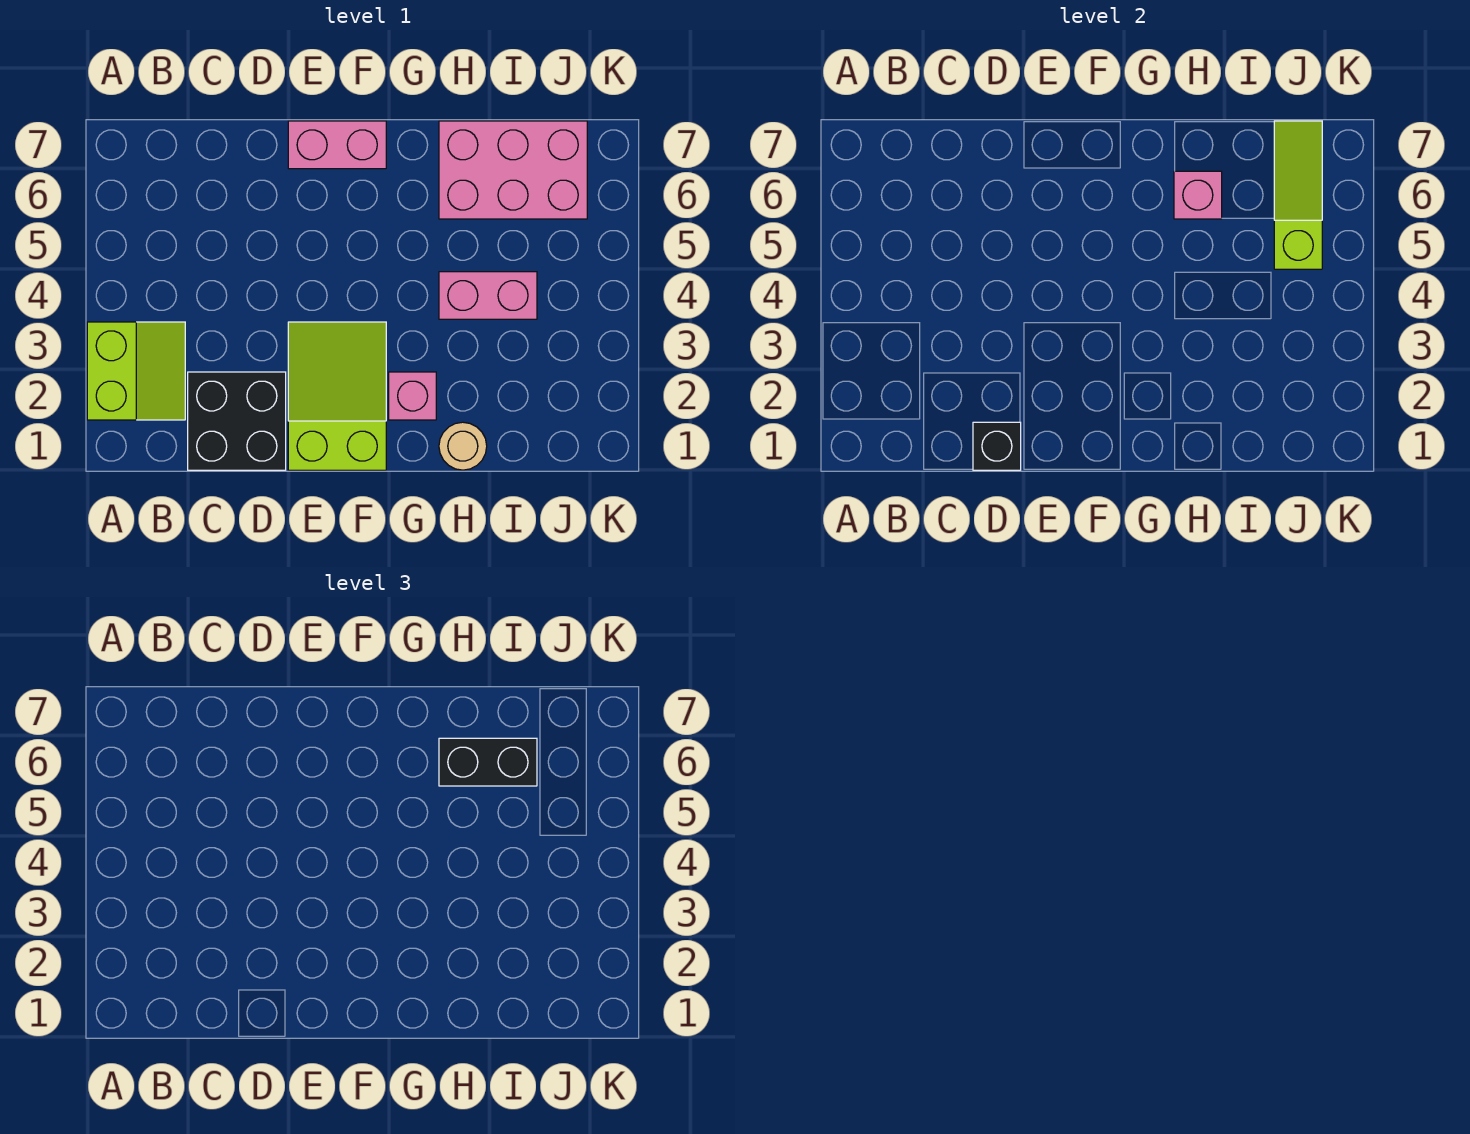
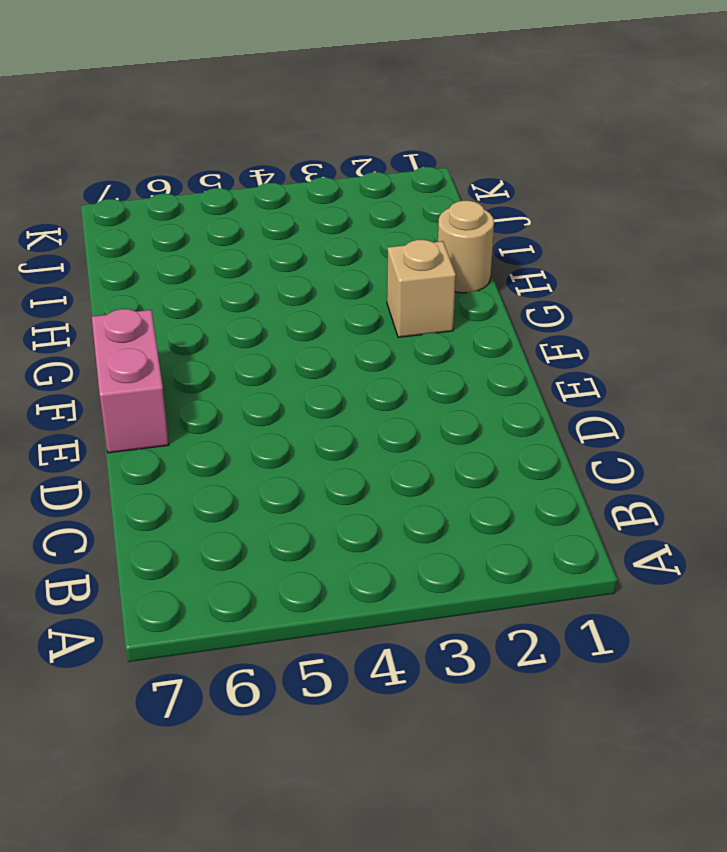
tan brick G2 level 1 -> pink brick G2 level 1
none -> lime slope A2:B3 level 1 top A
none -> black brick C1:D2 level 1
none -> lime slope E1:F3 level 1 top 1

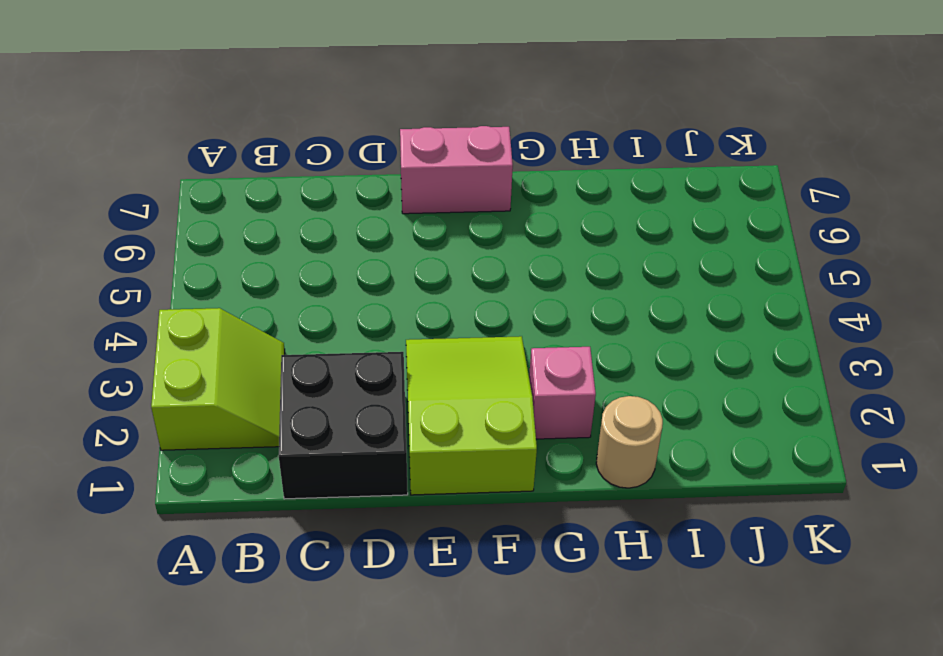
none -> pink brick H4:I4 level 1
none -> pink brick H6:J7 level 1
none -> black brick D1 level 2

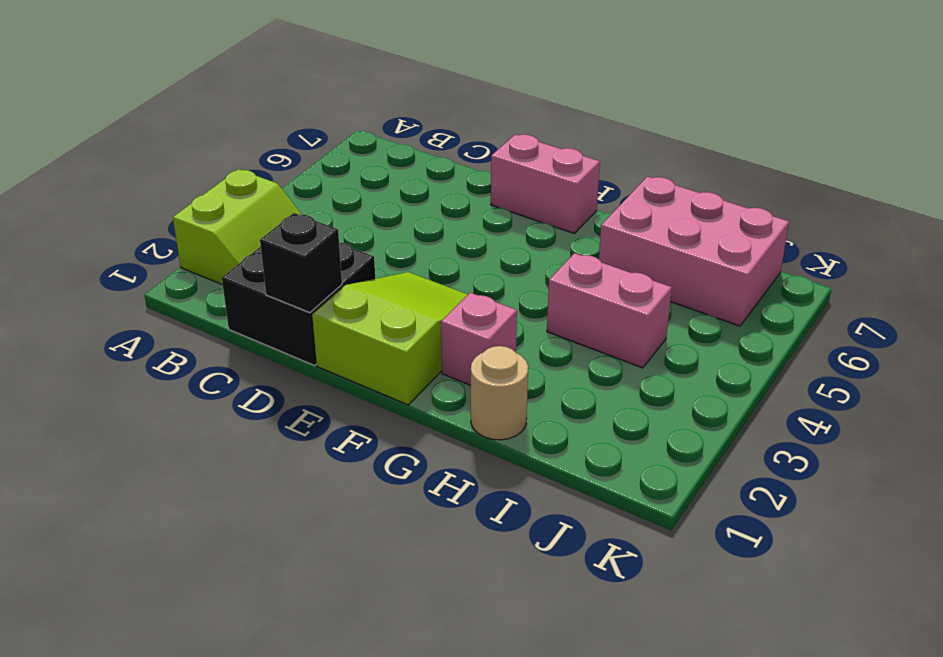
none -> pink brick H6 level 2
none -> lime slope J5:J7 level 2 top 5
none -> black brick H6:I6 level 3

